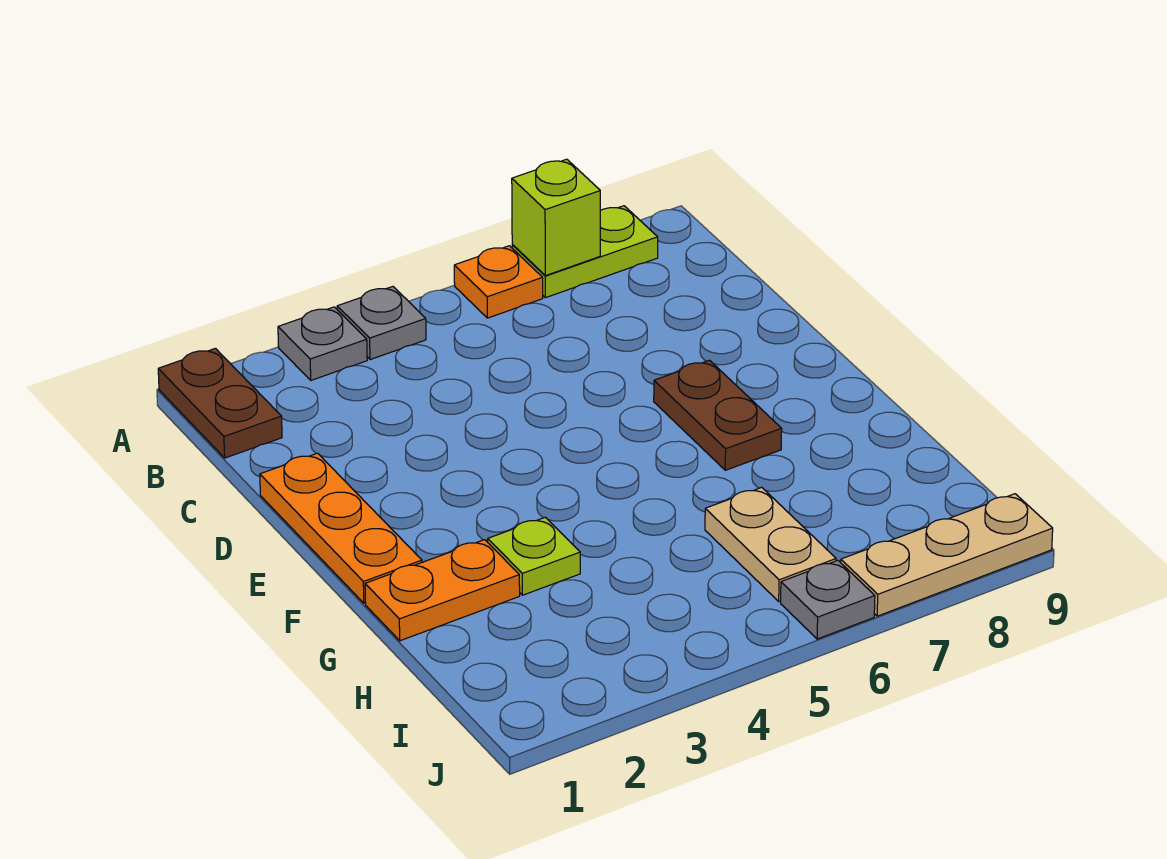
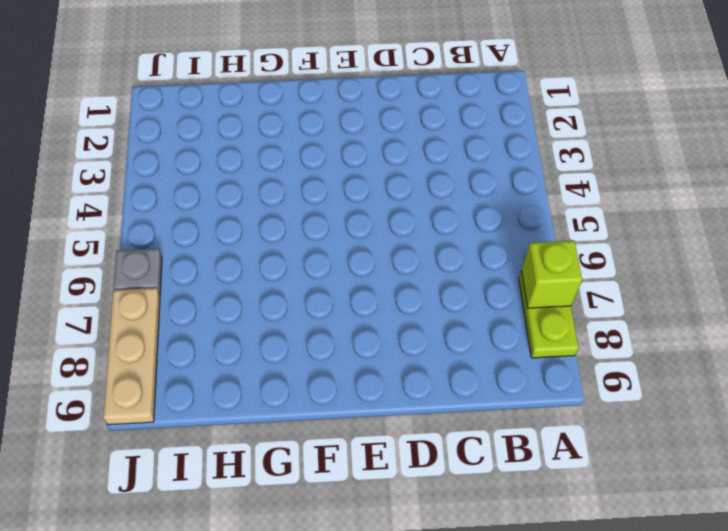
none -> brown plate A1:B1 level 1
none -> grey plate A3 level 1
none -> grey plate A4 level 1

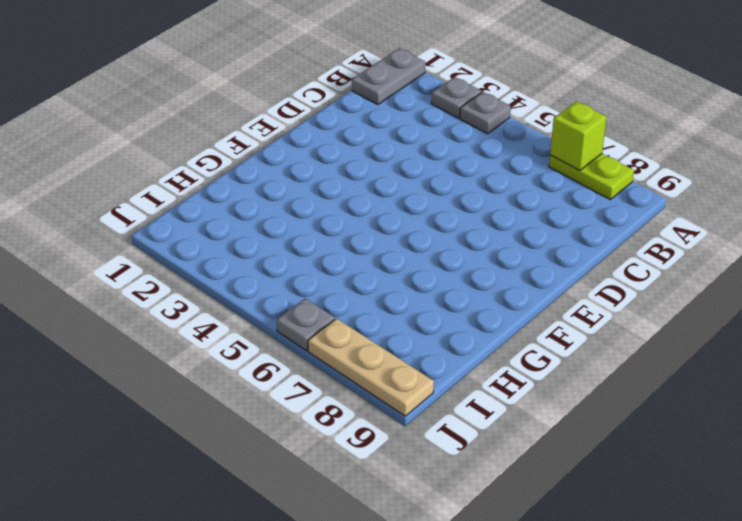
grey plate A1:B1 level 1 -> brown plate A1:B1 level 1
none -> orange plate A6 level 1
none -> orange plate D1:F1 level 1
none -> brown plate E7:F7 level 1

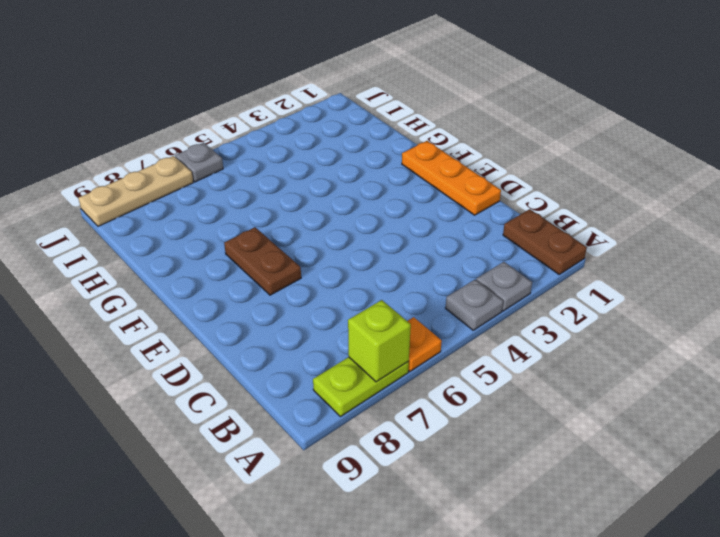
none -> orange plate G1:G2 level 1
none -> lime plate G3 level 1
none -> tan plate H6:I6 level 1

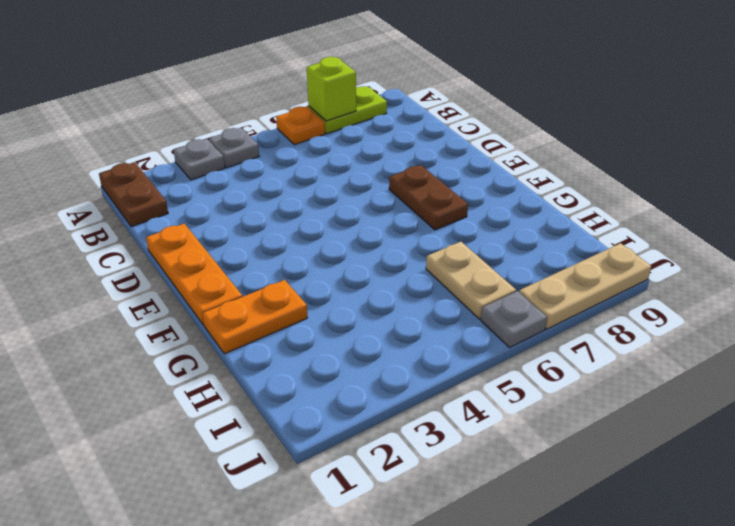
none -> lime plate G3 level 1

